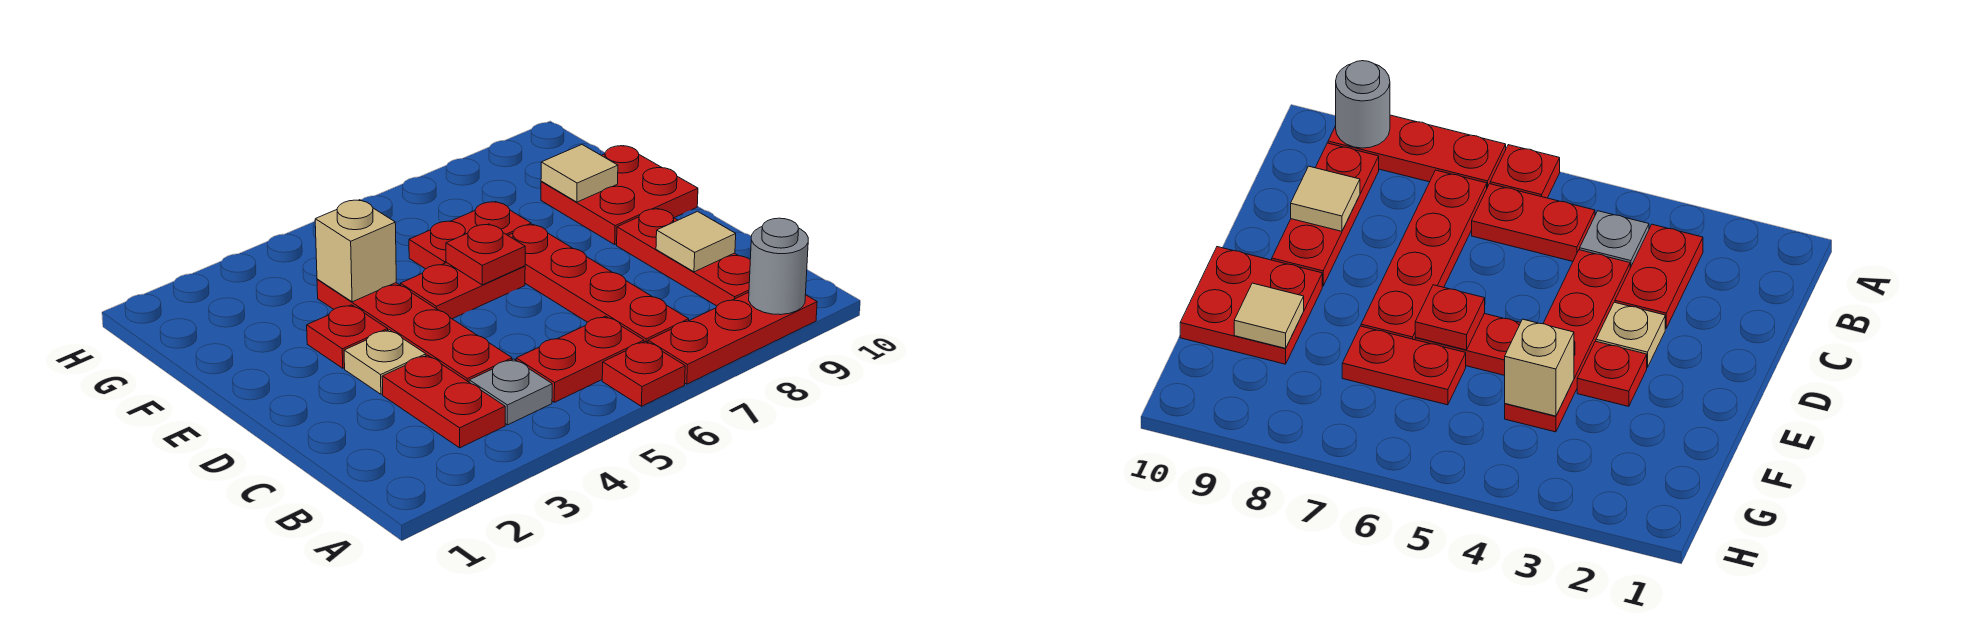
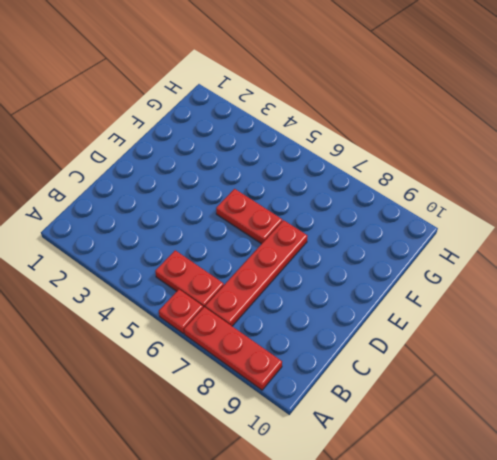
none -> red plate B3:C3 level 1
none -> grey plate B4 level 1
none -> red plate B9:D9 level 1

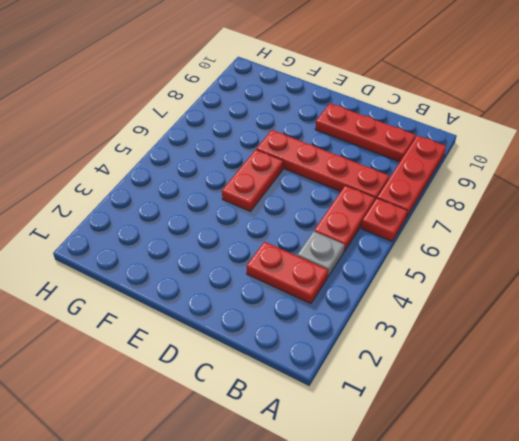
none -> red plate C4:F4 level 1
none -> tan plate D3 level 1
none -> red plate E3 level 1

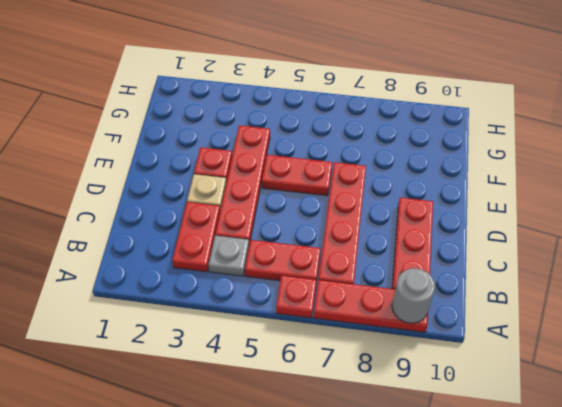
none -> red plate E9:F10 level 1
none -> red plate F6:F7 level 1
none -> tan tile C9 level 2

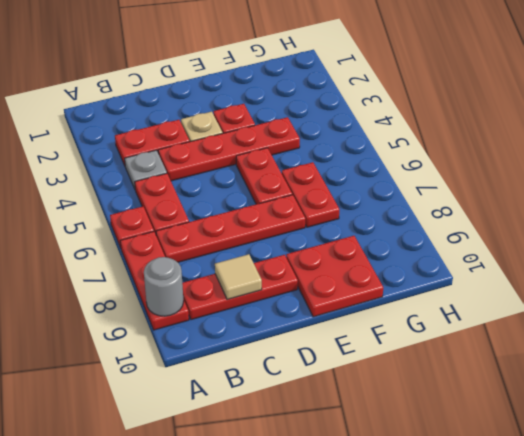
none -> red plate E6 level 2
none -> tan brick F4 level 2
none -> tan tile F9 level 2

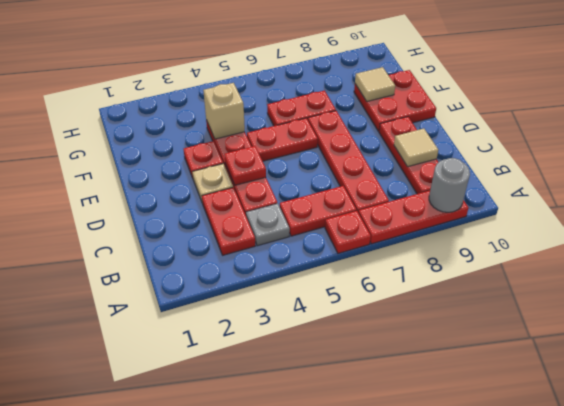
red plate D4 level 2 -> red plate E6 level 2

